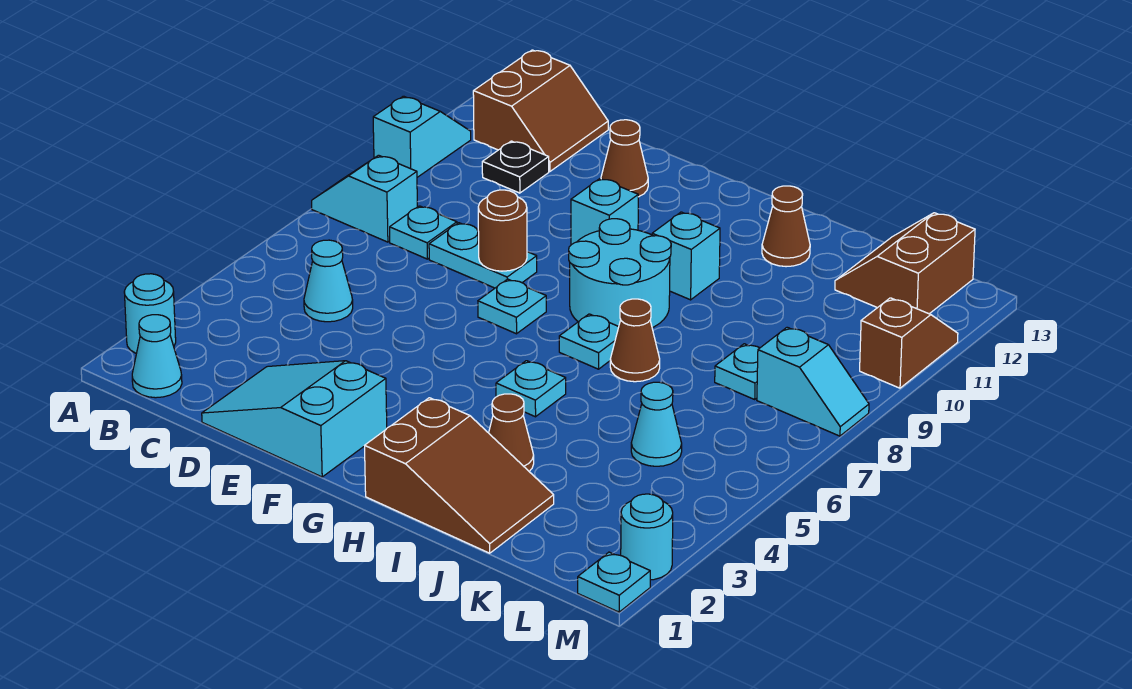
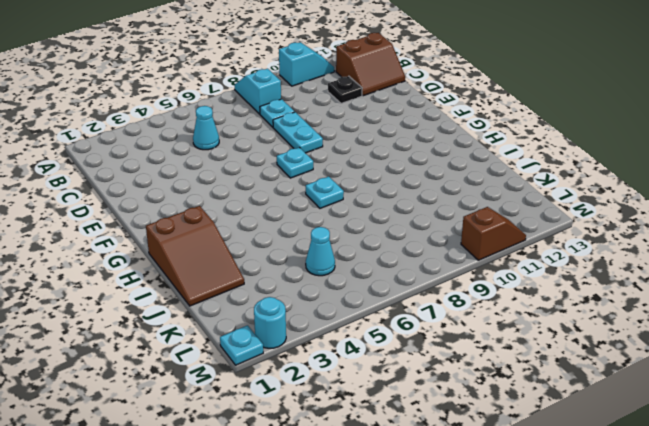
none -> cyan round brick A2 level 1
none -> cyan cone B1 level 1
none -> cyan slope D1:F2 level 1 top F

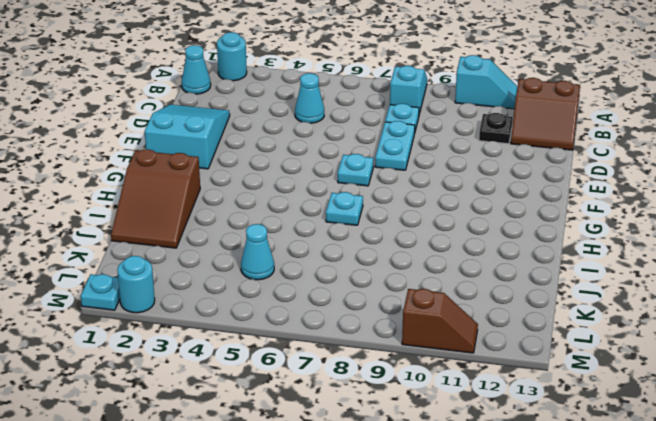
none -> brown cone E12 level 1
none -> cyan brick F10 level 1
none -> cyan round brick G8:H9 level 1

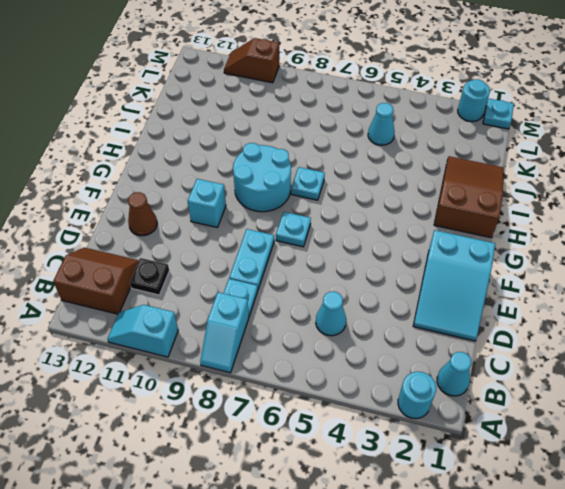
none -> cyan plate H5 level 1
none -> cyan brick H10 level 1
none -> brown cone I3 level 1

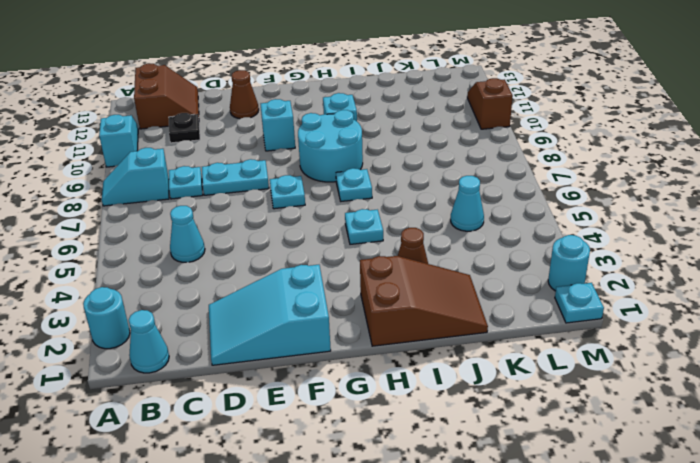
none -> brown cone I7 level 1
none -> brown cone I12 level 1
none -> cyan plate K8 level 1

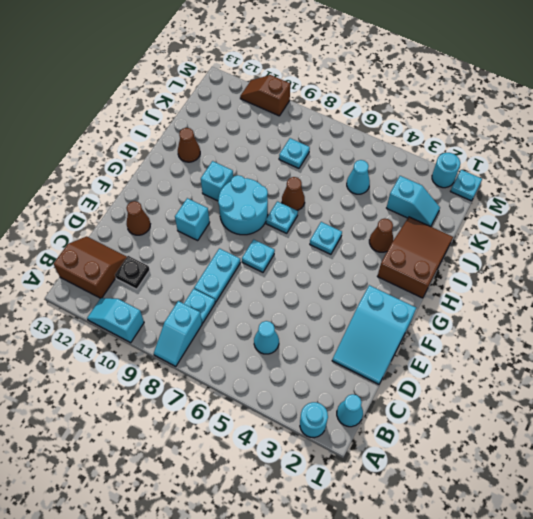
cyan slope K2:K3 level 1 top 3 -> cyan slope L8:M8 level 1 top L
none -> brown slope K12:L13 level 1 top L
none -> brown round brick E8 level 2

